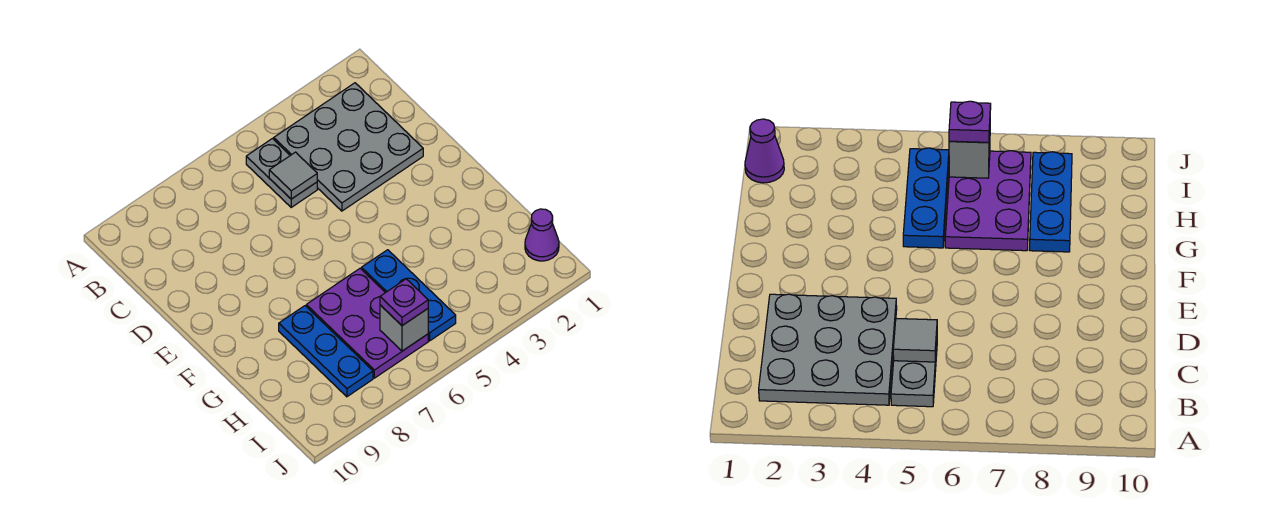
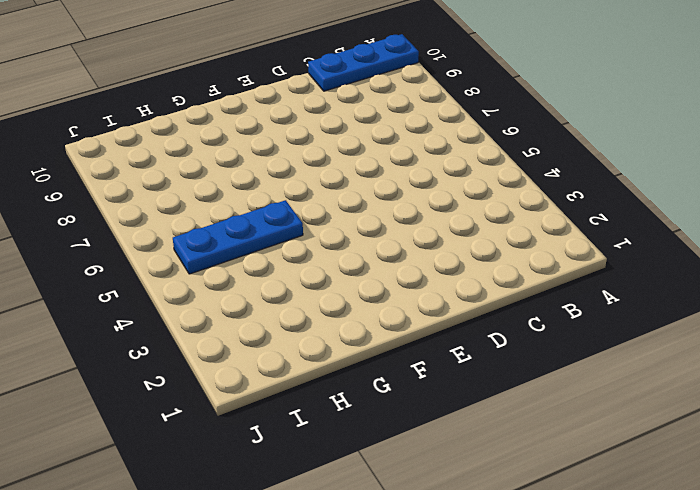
blue plate A10:C10 level 1 -> blue plate G8:I8 level 1
none -> grey plate B2:D4 level 1
none -> grey plate B5:C5 level 1

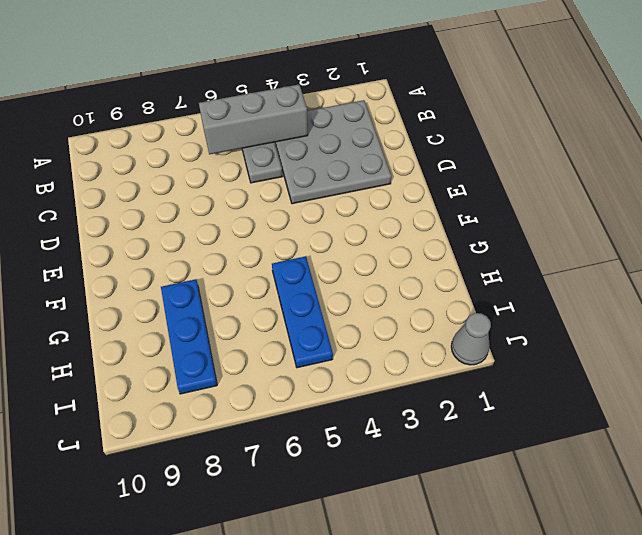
grey brick B4:B6 level 2 -> none
grey cone J1 level 1 -> none
none -> purple plate G6:I7 level 1
none -> purple cone I1 level 1

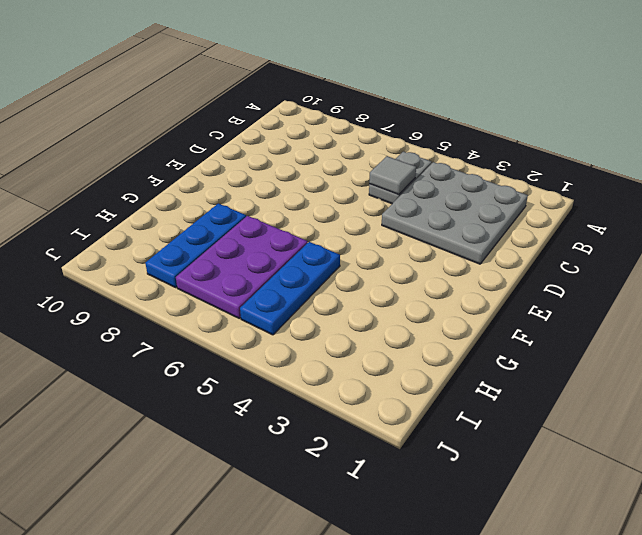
none -> purple cone I1 level 1
none -> grey brick I6 level 2

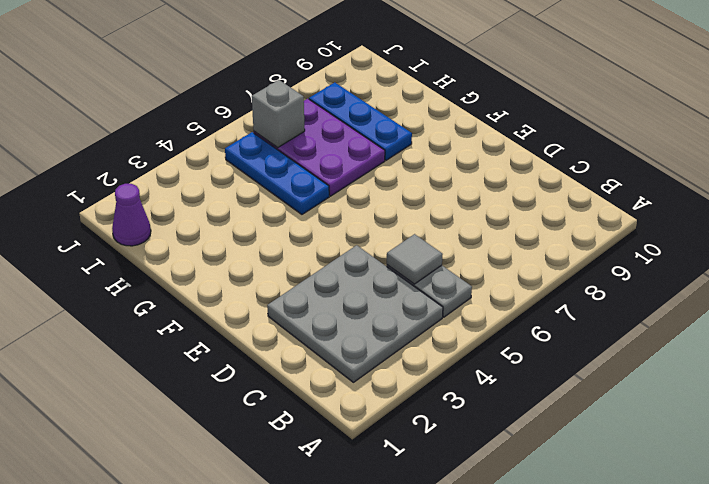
none -> purple plate I6 level 3

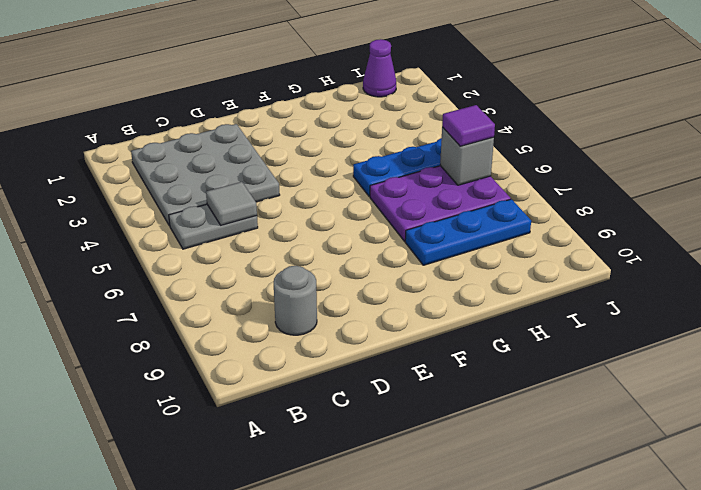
grey round brick C9 level 1 -> none
purple tile I6 level 3 -> purple plate I6 level 3

